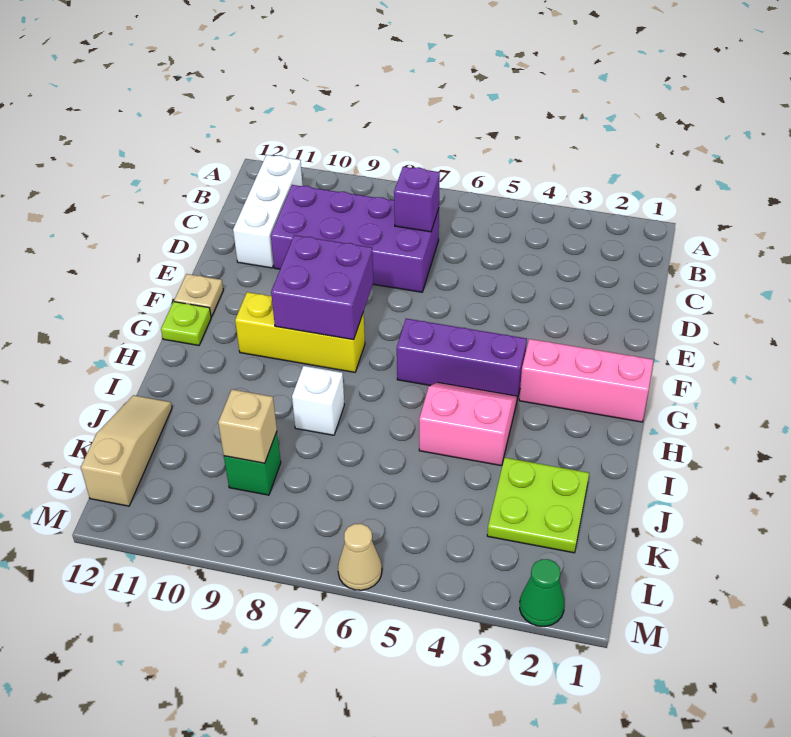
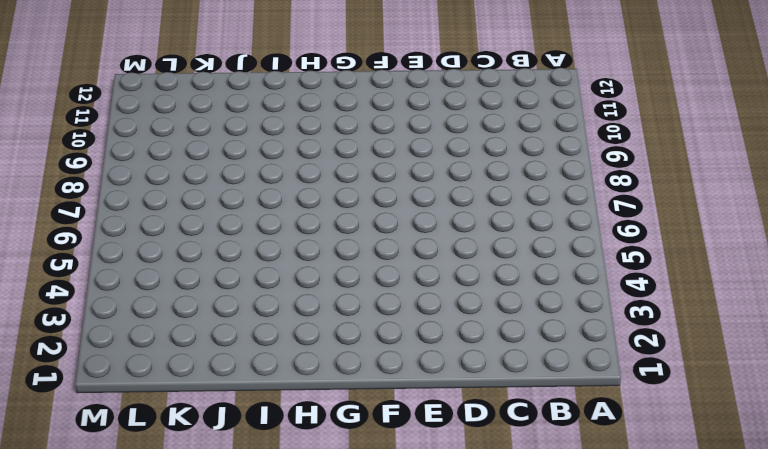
none -> white brick B11:D11 level 1
none -> purple brick C7:D10 level 1
none -> tan plate F12 level 1

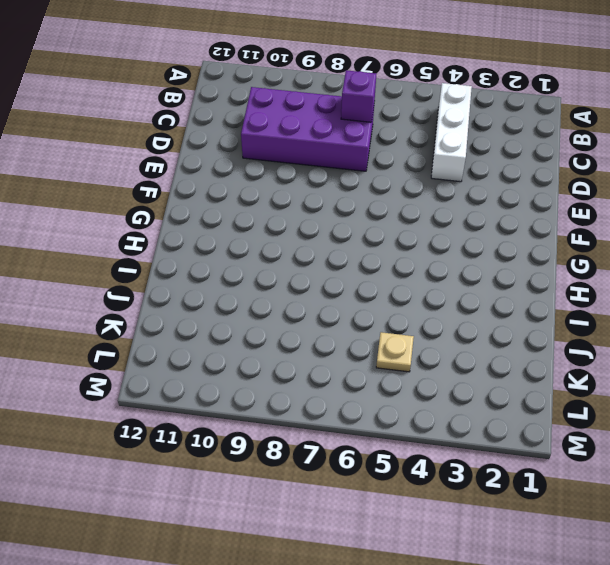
white brick B4:D4 level 1 -> white brick B11:D11 level 1
tan plate K5 level 1 -> tan plate F12 level 1
none -> pink brick G1:G3 level 1
none -> purple brick G4:G6 level 1
none -> yellow brick G8:G10 level 1

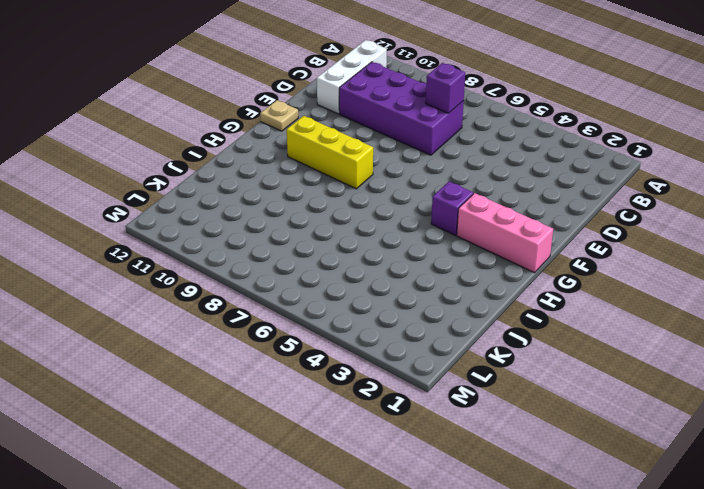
purple brick G4 level 1 -> purple brick G4:G6 level 1
none -> lime plate G12 level 1
none -> pink slope H4:I5 level 1 top I
none -> white brick I8 level 1

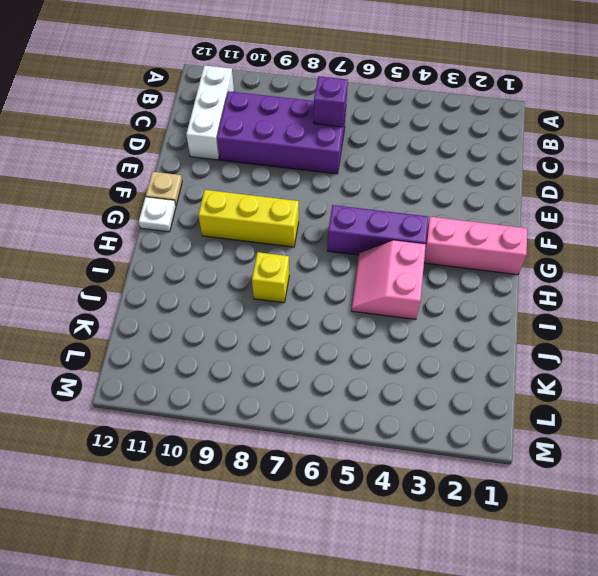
white plate G12 level 1 -> lime plate G12 level 1
pink slope H4:I5 level 1 top 4 -> pink slope H4:I5 level 1 top I
yellow brick I8 level 1 -> white brick I8 level 1
none -> lime plate J2:K3 level 1
none -> tan slope J12:L12 level 1 top L
none -> green brick K9 level 1

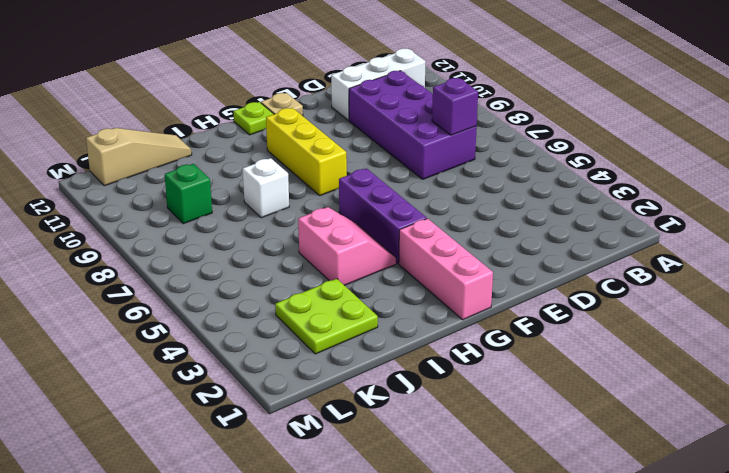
none -> green cone M2 level 1
none -> tan cone M6 level 1
none -> purple brick F8:G9 level 2

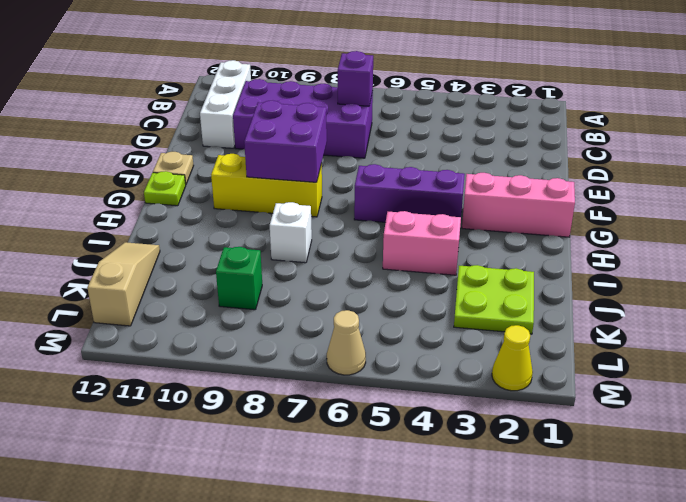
yellow cone M2 level 1 -> green cone M2 level 1
none -> tan brick K9 level 2

